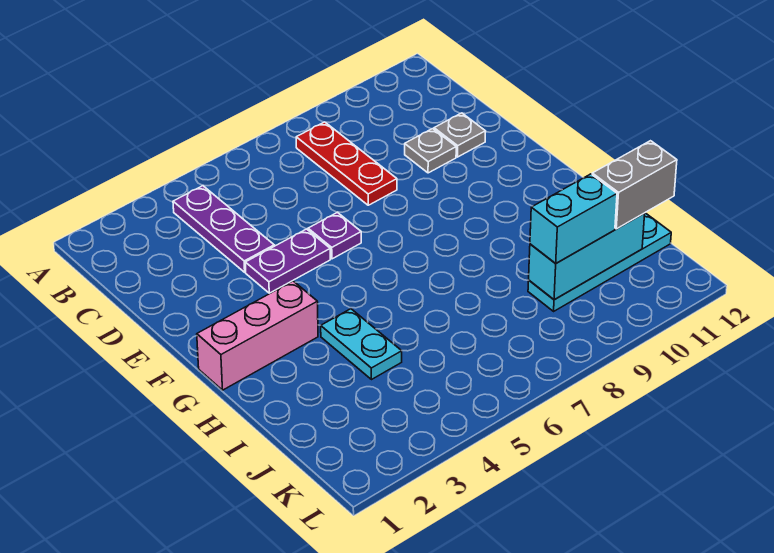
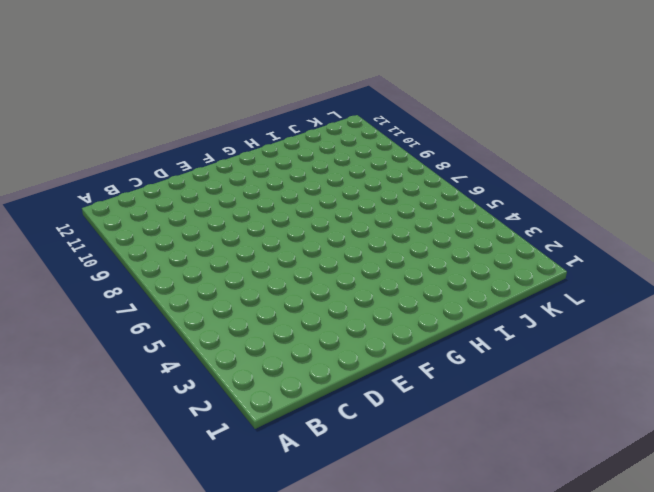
none -> purple plate B4:D4 level 1
none -> red plate B8:D8 level 1
none -> grey plate D10 level 1

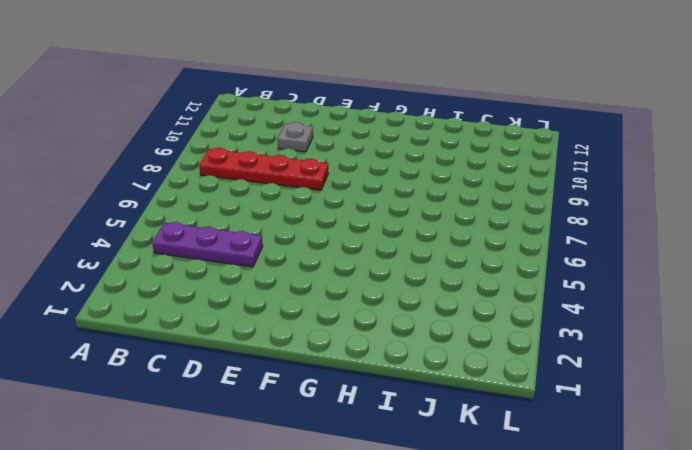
red plate B8:E8 level 1 -> red plate B8:D8 level 1
none -> grey plate D11 level 1
none -> purple plate E4:E5 level 1
none -> purple plate E6 level 1

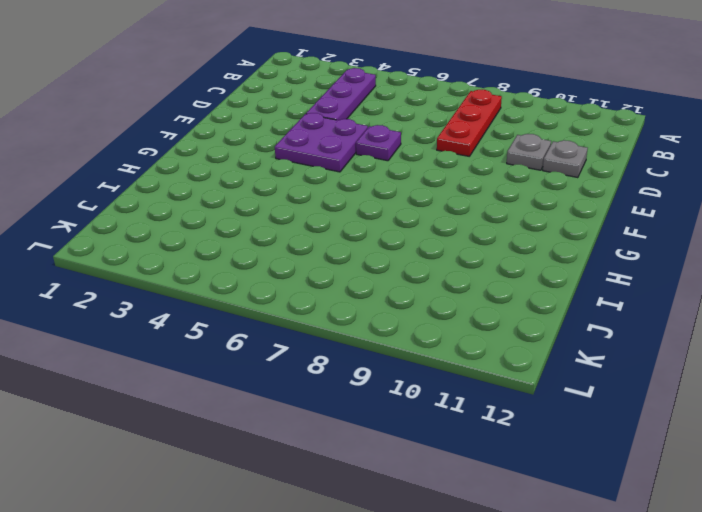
purple plate E4:F5 level 1 -> purple plate E4:E5 level 1
none -> pink brick G1:G3 level 1
none -> cyan plate H4:I4 level 1
none -> cyan plate J9:J12 level 1

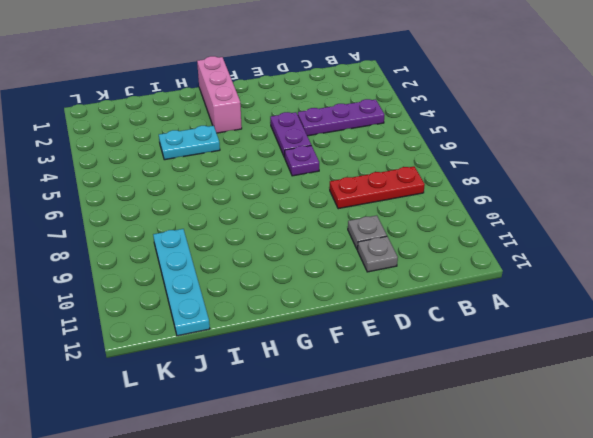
none -> cyan brick J9:J11 level 2
none -> cyan brick J9:J10 level 3
none -> grey brick J11:J12 level 3

